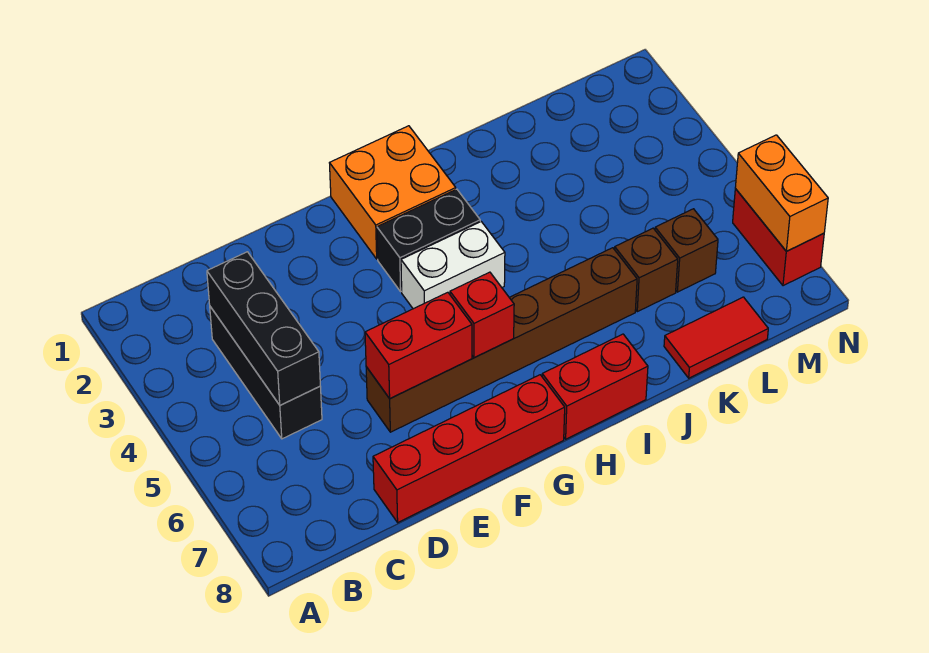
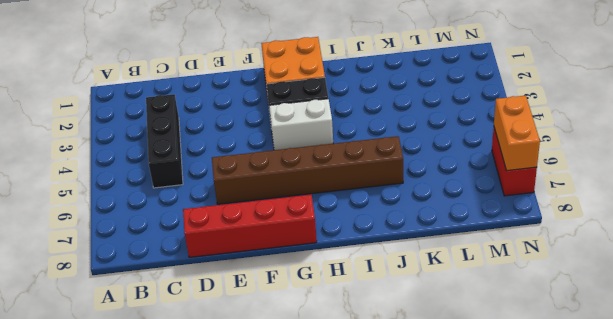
none -> red brick H8:I8 level 1
none -> brown brick K6 level 1
none -> red tile K8:L8 level 1

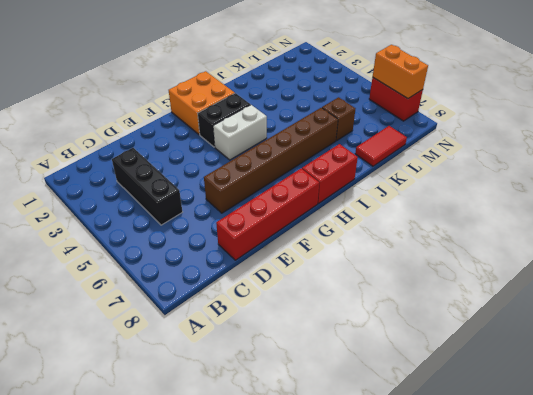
none -> brown brick L6 level 1
none -> black brick C3:C5 level 2
none -> red brick E6:F6 level 2

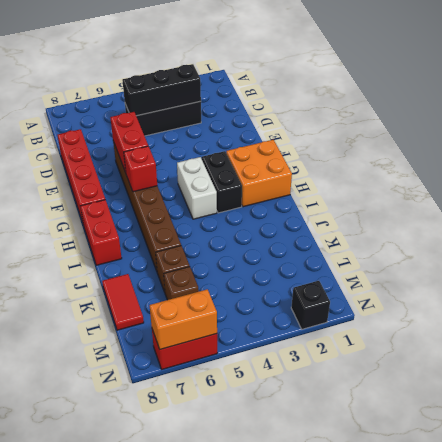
black brick N2 level 1 -> none

